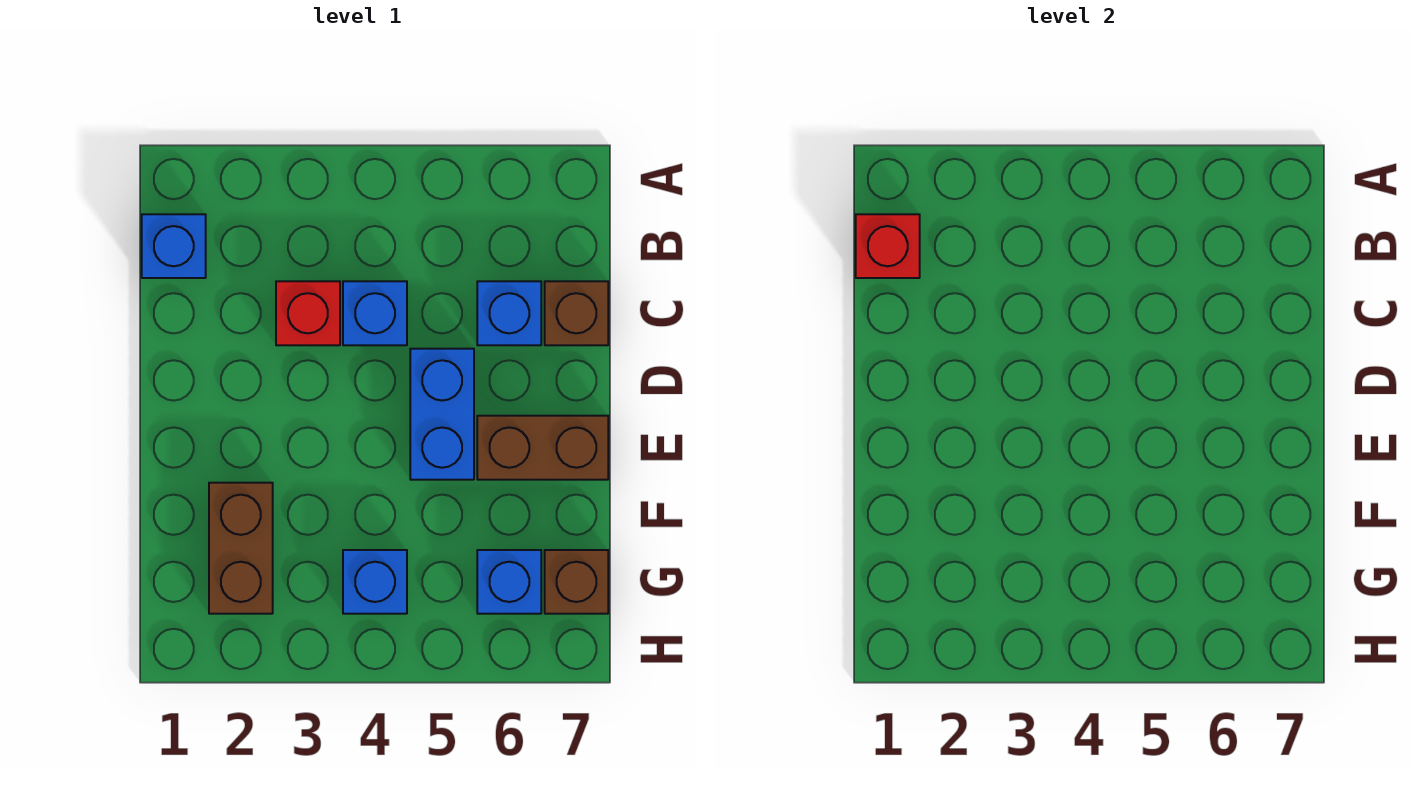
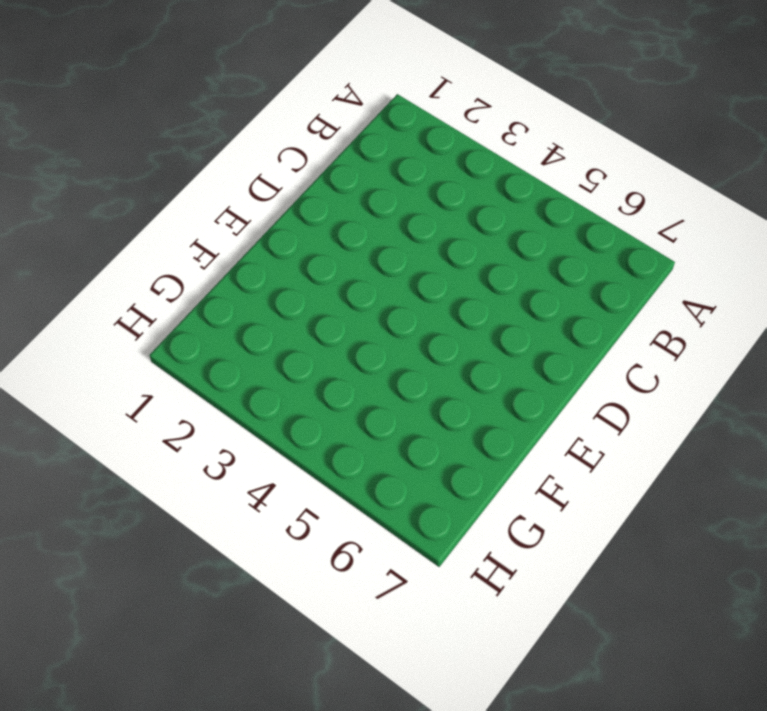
none -> blue brick B1 level 1
none -> red brick C3 level 1
none -> blue brick C4 level 1

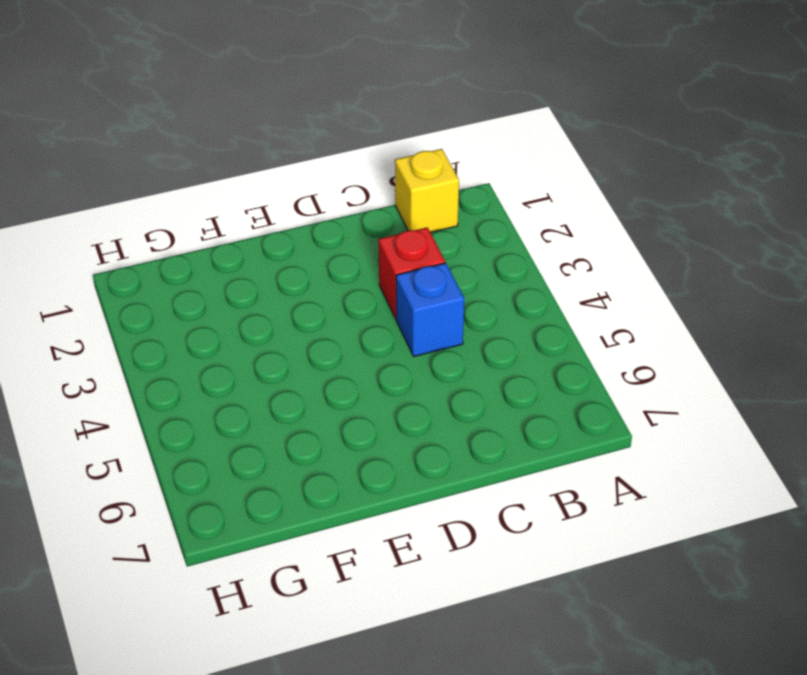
yellow brick B1 level 1 -> blue brick B1 level 1
none -> blue brick C6 level 1
none -> brown brick C7 level 1
none -> blue brick D5:E5 level 1

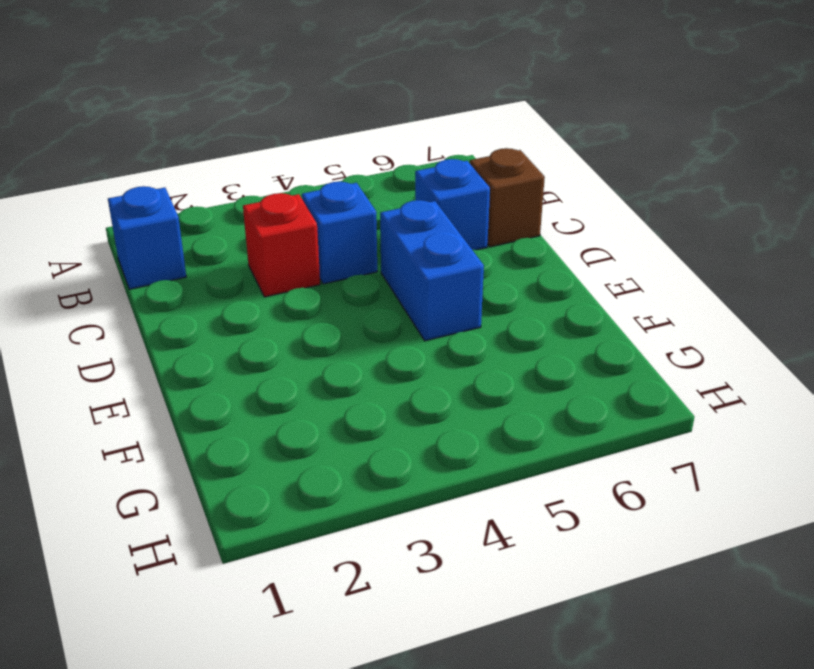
none -> brown brick E6:E7 level 1
none -> brown brick F2:G2 level 1
none -> blue brick G4 level 1

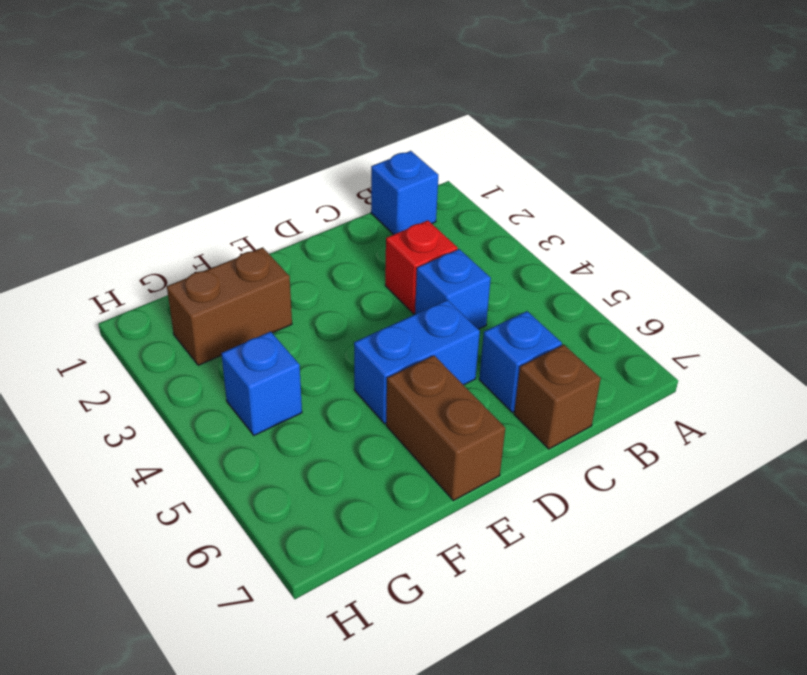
none -> blue brick G6 level 1
none -> brown brick G7 level 1
none -> red brick B1 level 2

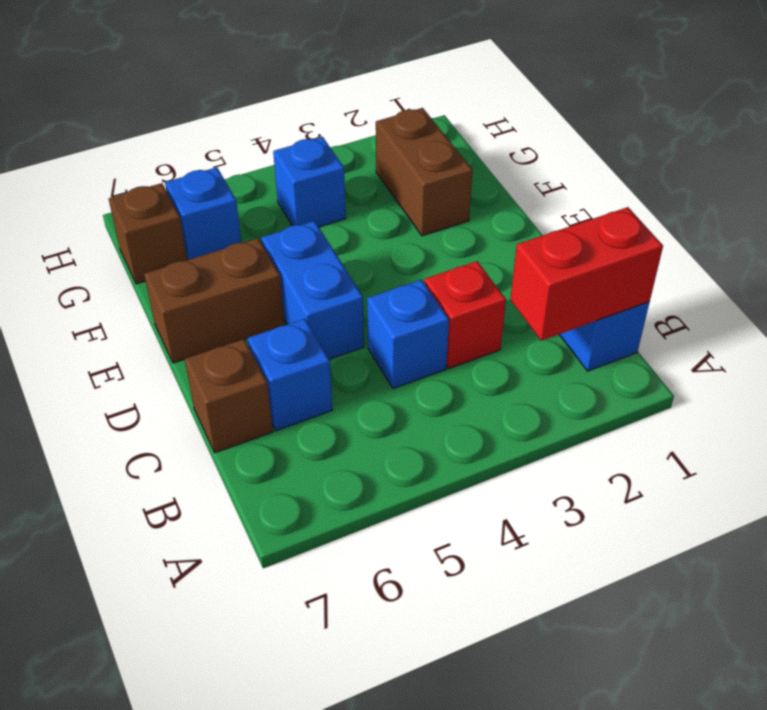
red brick B1:B2 level 2 -> red brick B1 level 2

